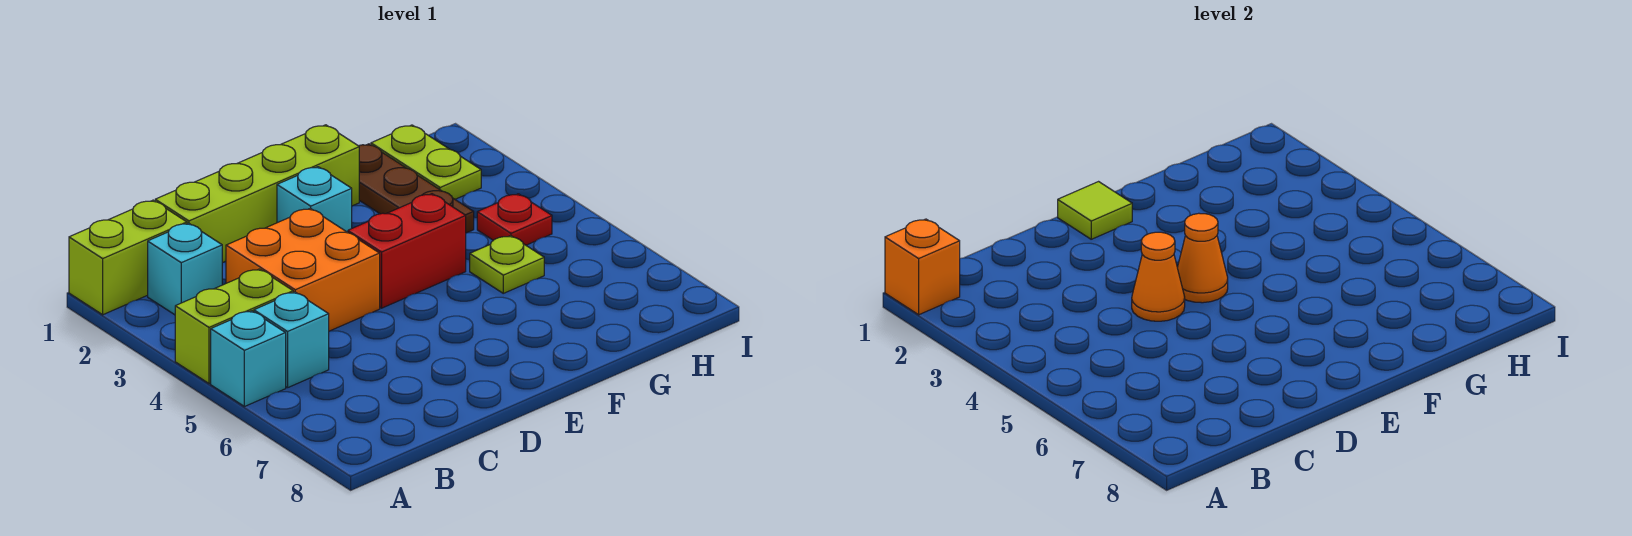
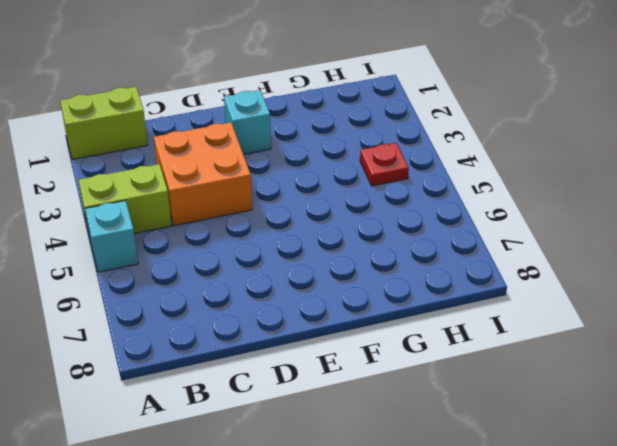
none -> cyan brick B2 level 1
none -> cyan brick B5 level 1
none -> lime brick C1:F1 level 1

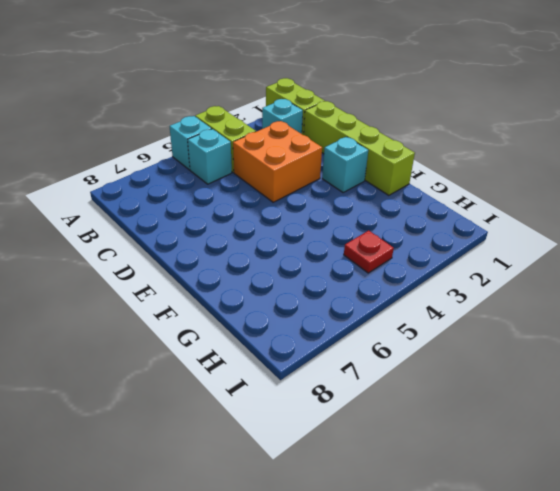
none -> red brick E4:F4 level 1
none -> brown plate G1:G3 level 1
none -> lime plate G5 level 1

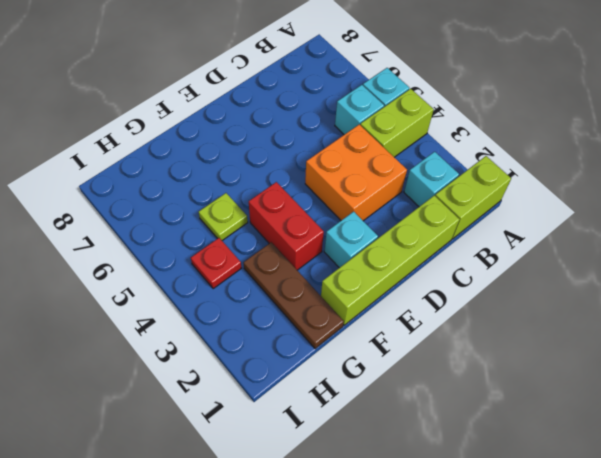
red brick F3:F4 level 1 -> red brick E4:F4 level 1
none -> lime plate H1:H2 level 1
none -> orange brick A1 level 2
none -> orange cone D4 level 2

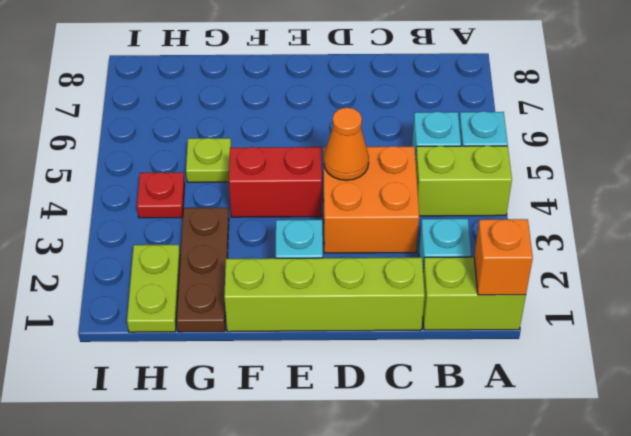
none -> lime tile E1 level 2
none -> orange cone E4 level 2

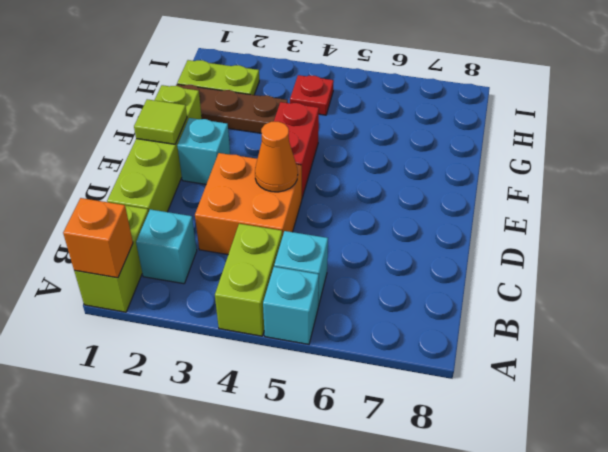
none -> lime plate G5 level 1
none -> orange cone E4 level 2

